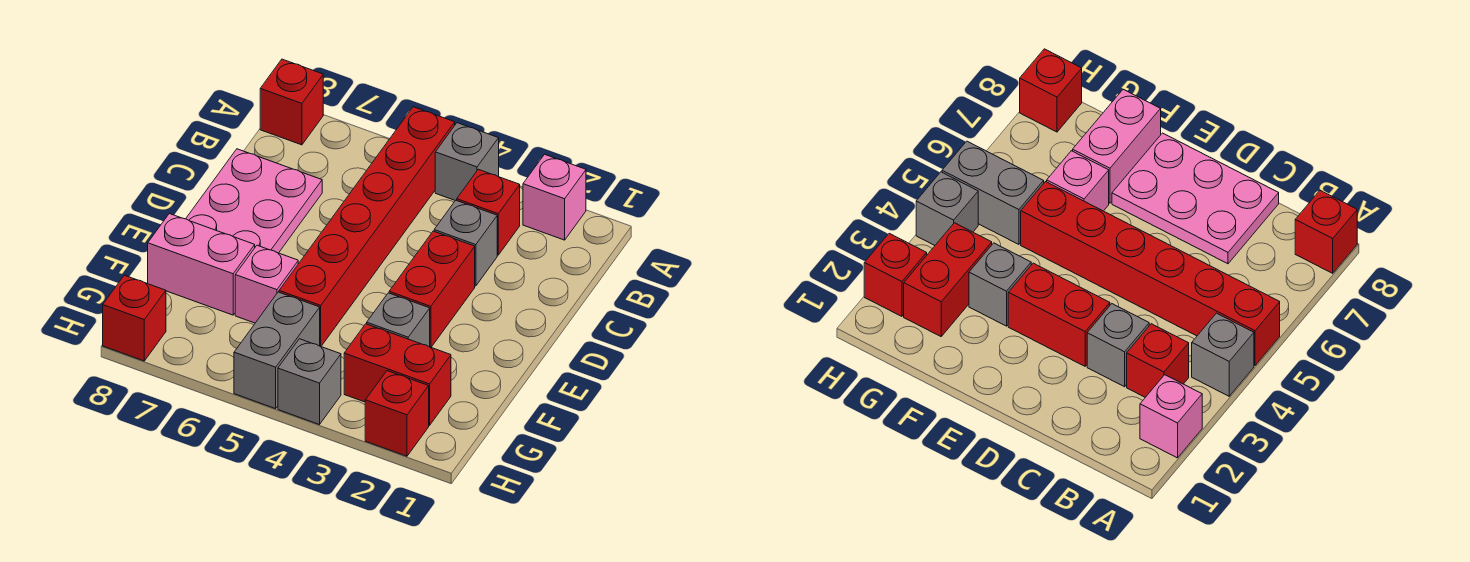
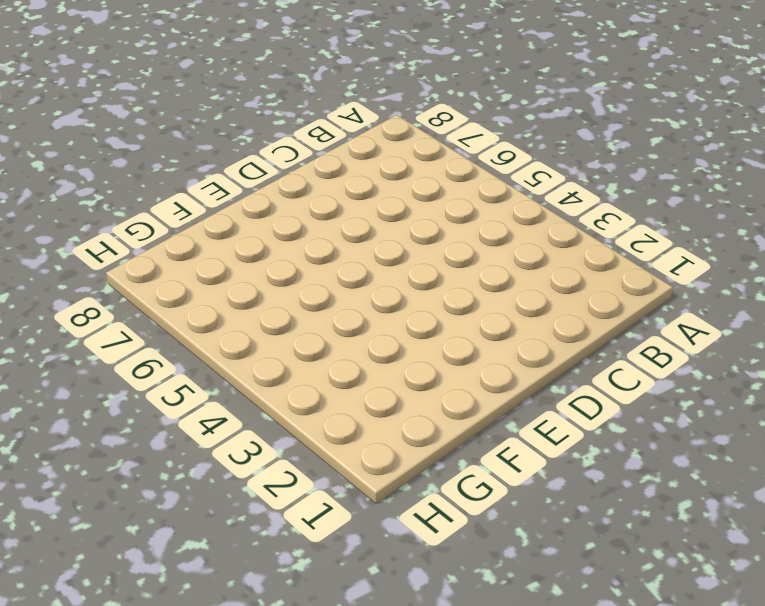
none -> pink brick A2 level 1
none -> grey brick A4 level 1
none -> red brick A5:F5 level 1

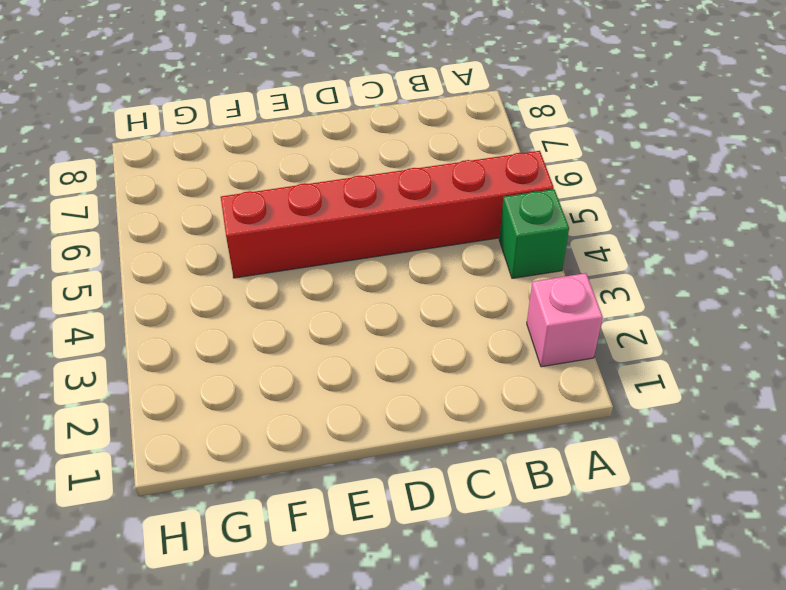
green brick A4 level 1 -> grey brick A4 level 1
none -> red brick A8 level 1
none -> red brick B3 level 1
none -> grey brick C3 level 1

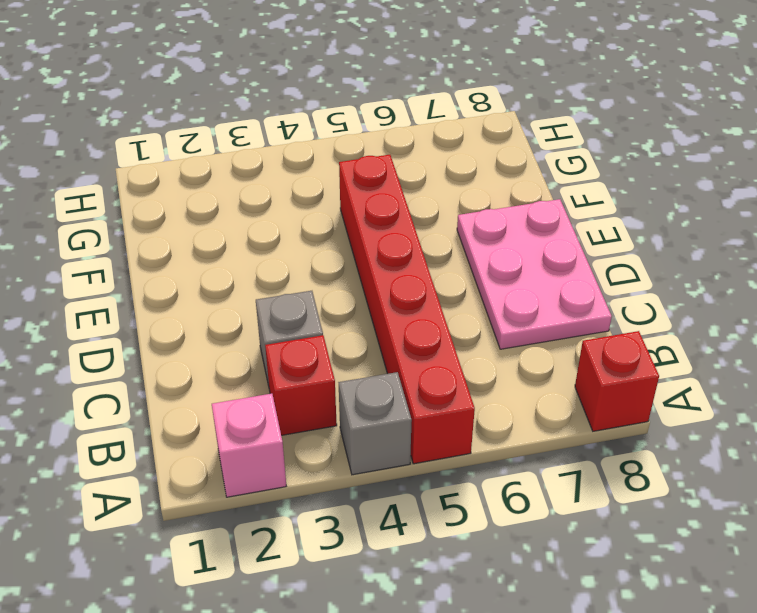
none -> red brick D3:E3 level 1
none -> grey brick F3 level 1
none -> pink brick F6 level 1

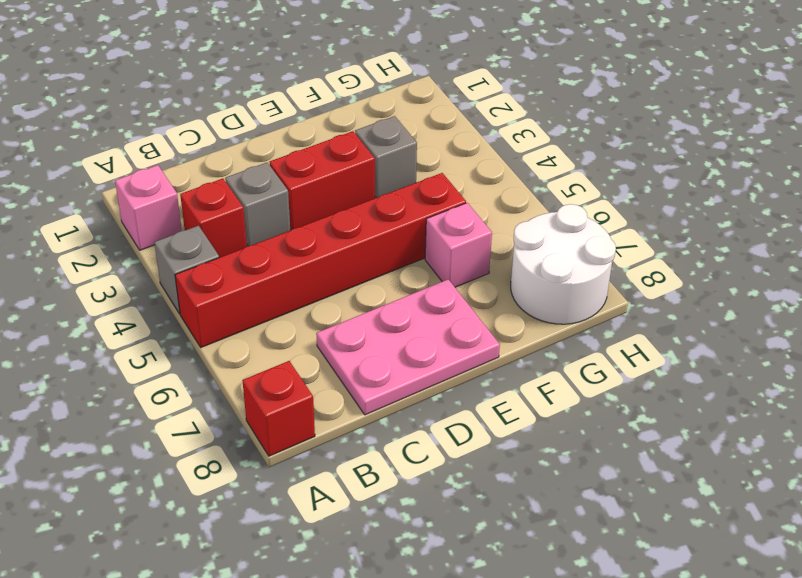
white round brick G7:H8 level 1 -> red brick H8 level 1
none -> pink brick F7:F8 level 1
none -> red brick G2:G3 level 1
none -> grey brick G5:H5 level 1

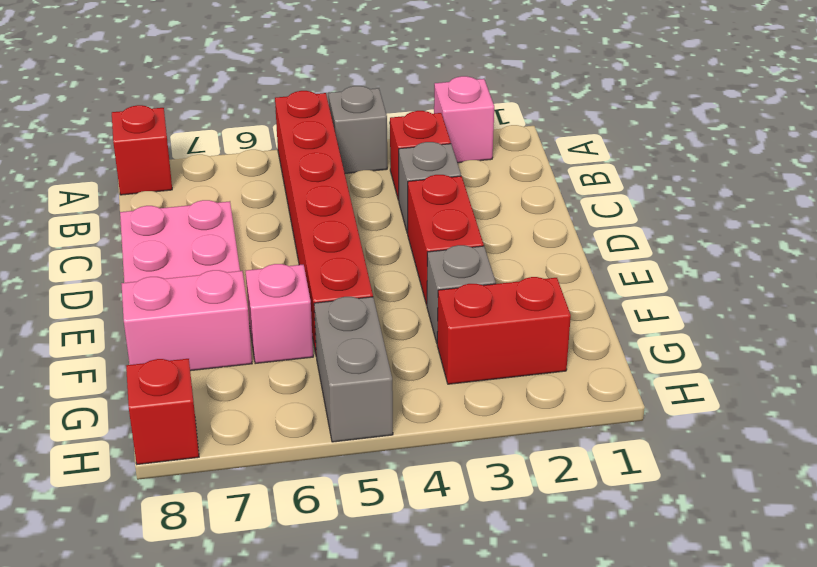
none -> red brick H2 level 1
none -> grey brick H4 level 1

